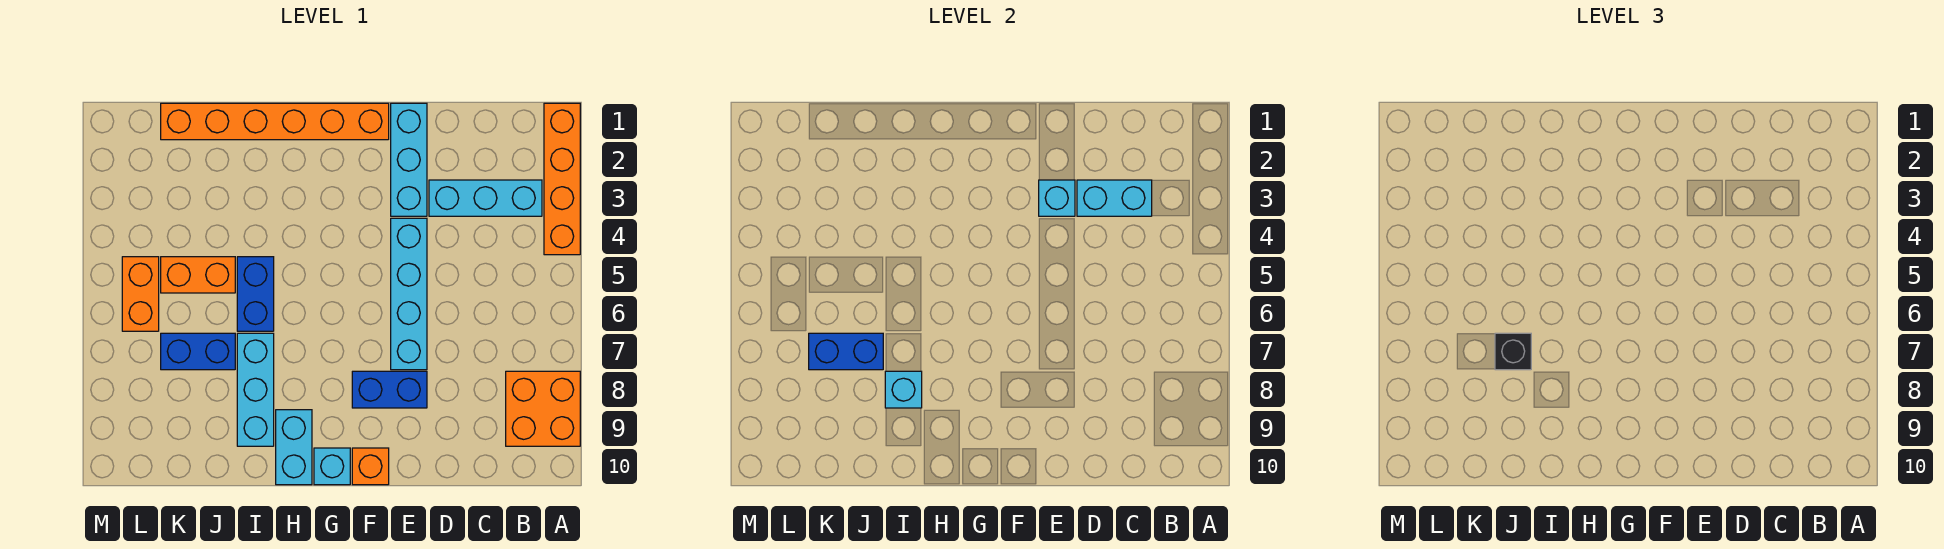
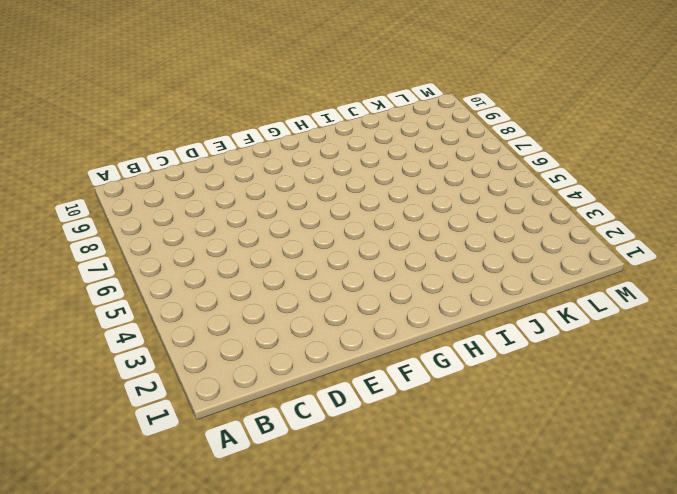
none -> orange brick A1:A4 level 1
none -> orange brick A8:B9 level 1
none -> cyan brick B3:D3 level 1

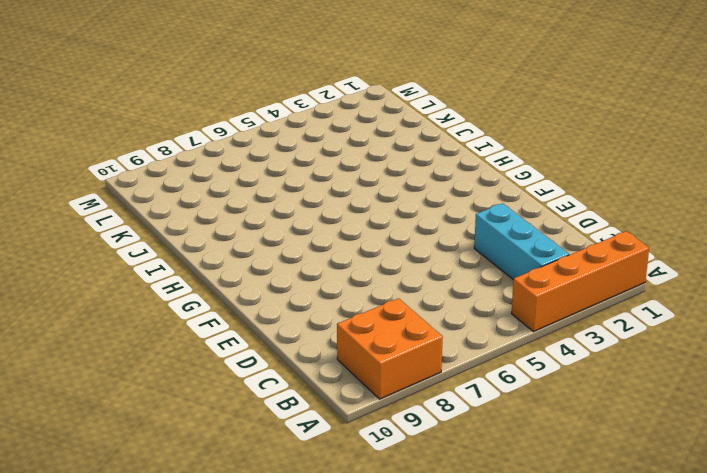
none -> cyan brick E1:E3 level 1
none -> cyan brick E4:E7 level 1
none -> blue brick E8:F8 level 1

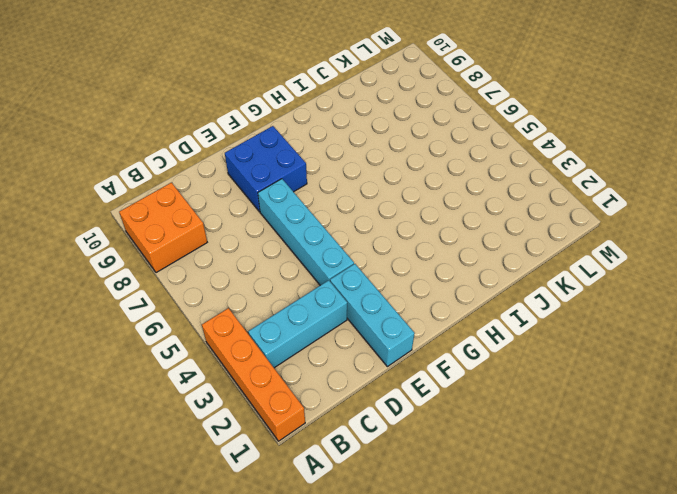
blue brick E8:F9 level 1 -> blue brick E8:F8 level 1
none -> orange brick F1:K1 level 1
none -> orange brick F10 level 1
none -> cyan brick G10 level 1

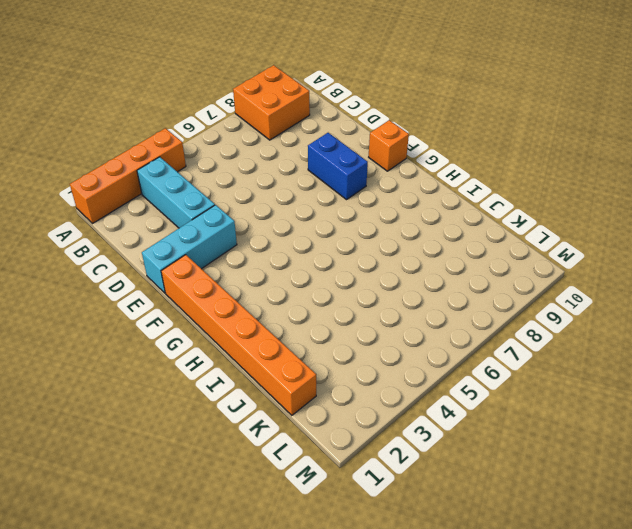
none -> cyan brick E4:E7 level 1
none -> cyan brick G10 level 1
none -> cyan brick H9:H10 level 1

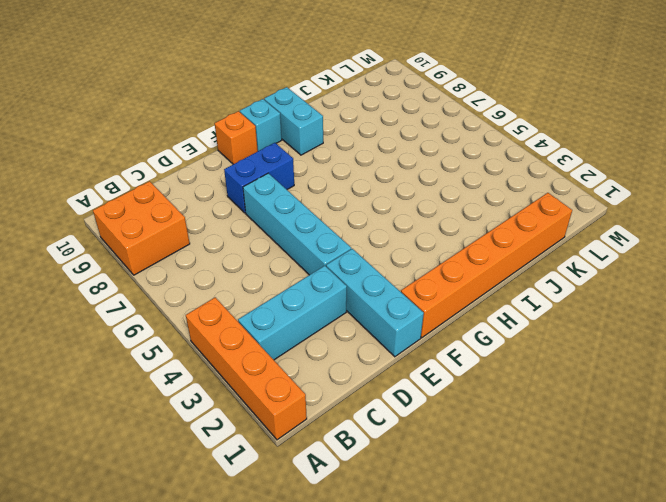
none -> blue brick I5:I6 level 1
none -> cyan brick I7:I9 level 1
none -> orange brick J5:K5 level 1

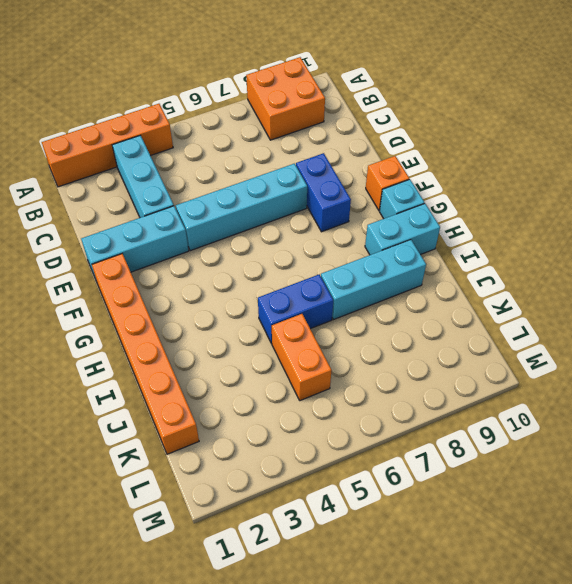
none -> blue brick J7:K7 level 1
none -> orange brick L5:L6 level 1
none -> cyan brick C3:D3 level 2

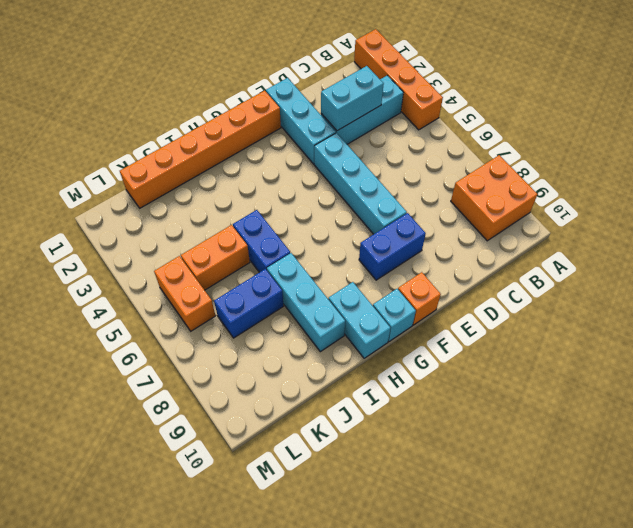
none -> cyan brick E3 level 2
none -> cyan brick I8 level 2
none -> blue brick J7:K7 level 2

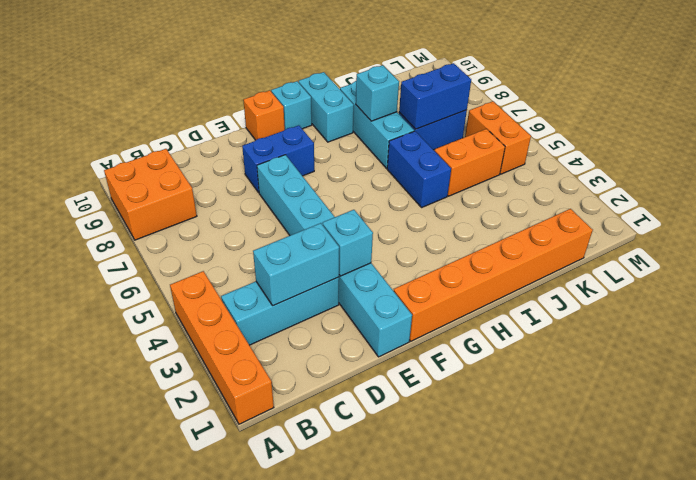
none -> black brick J7 level 3

